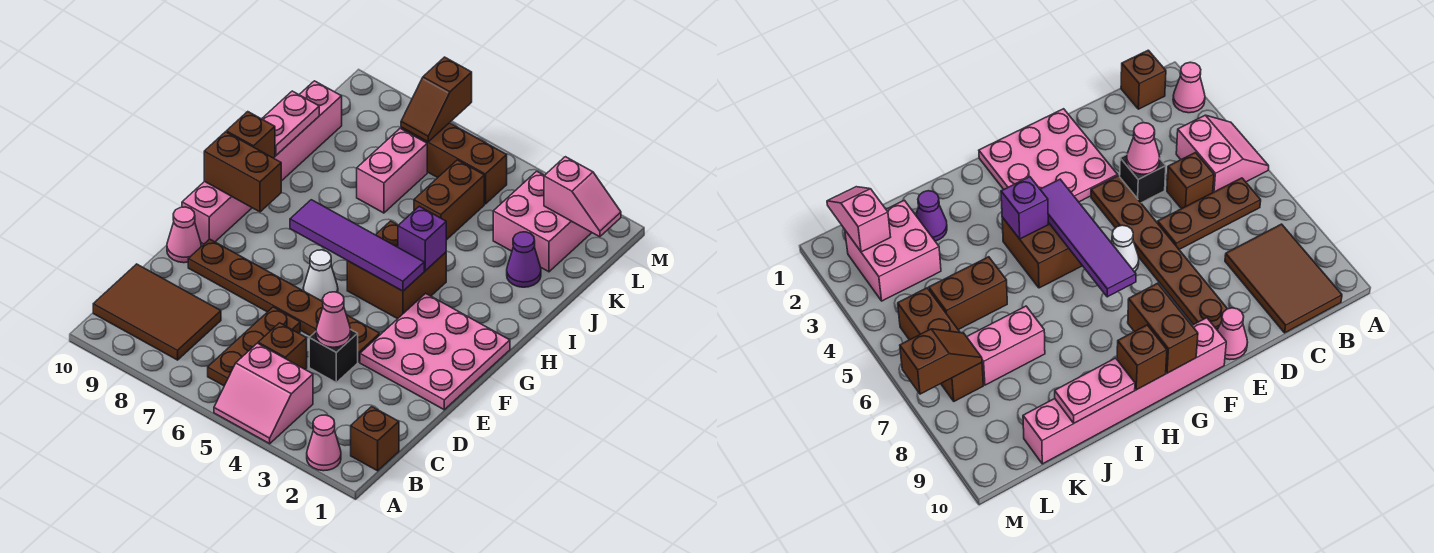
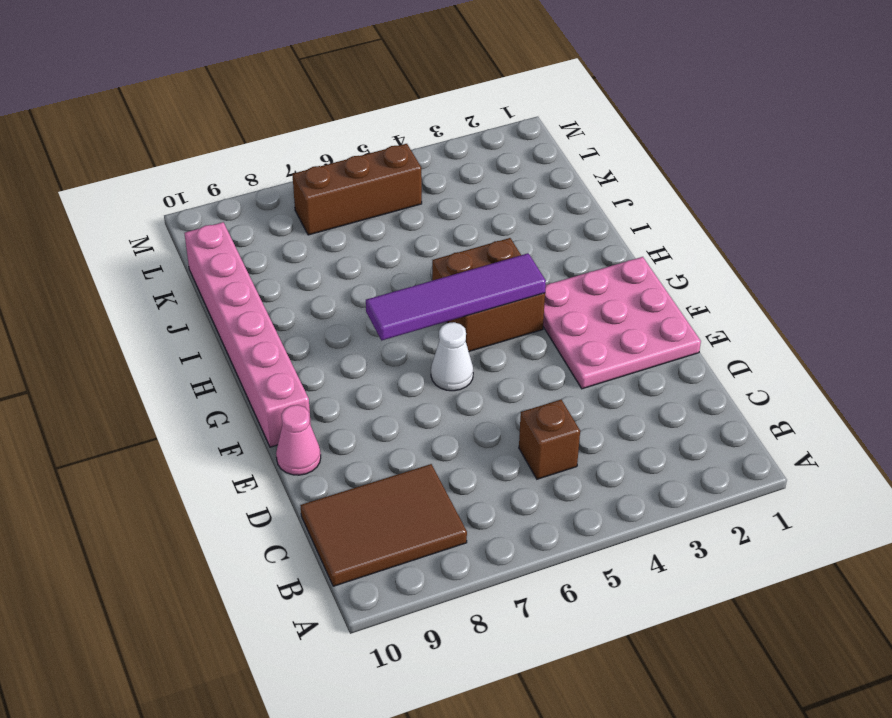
none -> pink cone A2 level 1
none -> pink slope A4:B5 level 1 top B
none -> brown brick B1 level 1

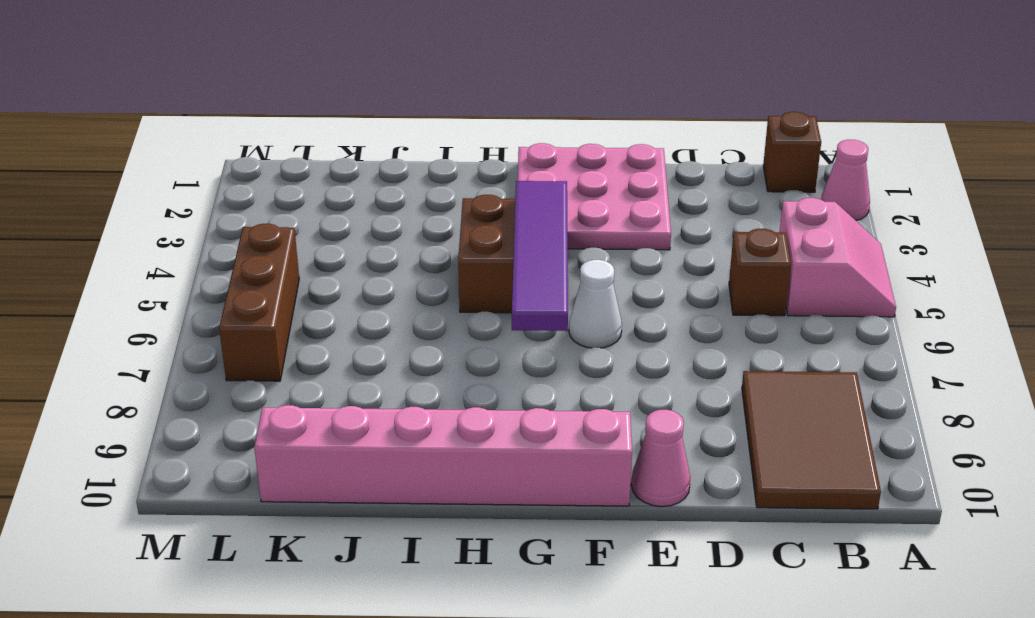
none -> brown plate B6:D6 level 1
none -> black brick D4 level 1
none -> brown plate E4:E9 level 1

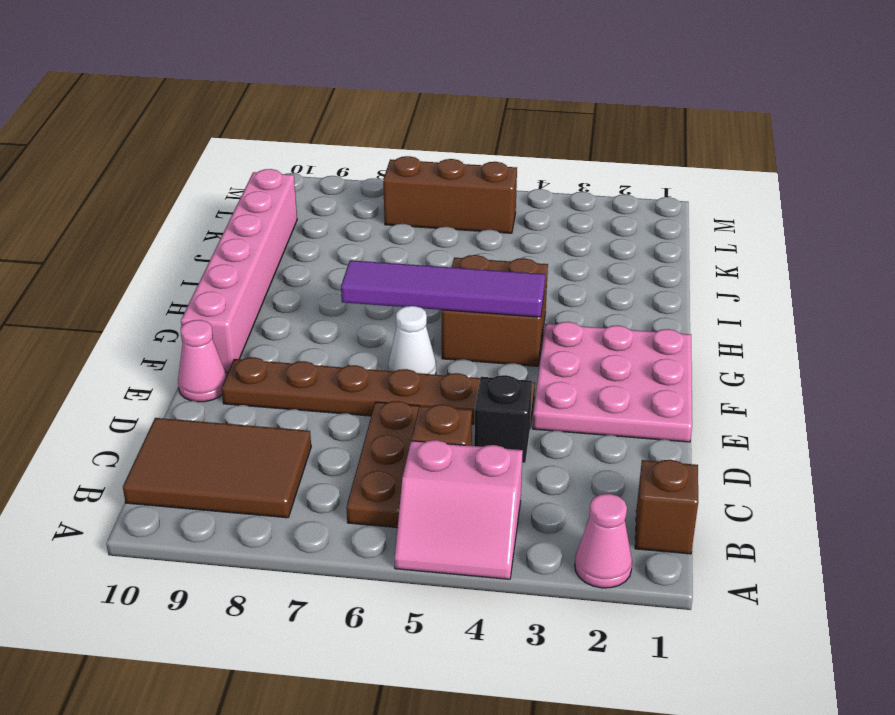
none -> purple cone J2 level 1
none -> brown brick J5:K5 level 1
none -> pink brick J7:K7 level 1

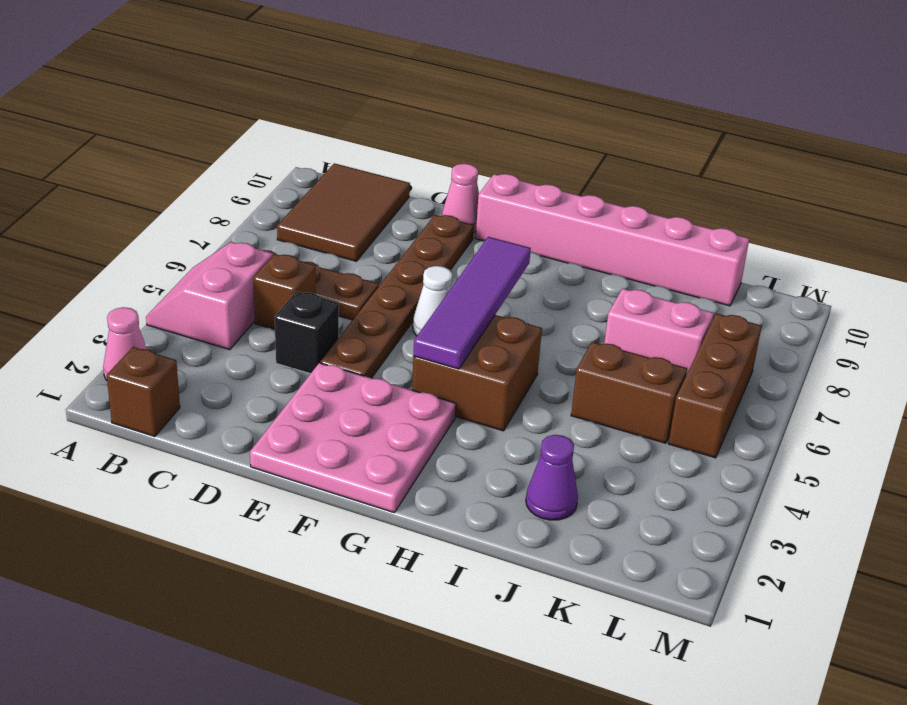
none -> pink brick K2:L3 level 1
none -> pink cone D4 level 2
none -> brown brick G9:G10 level 2

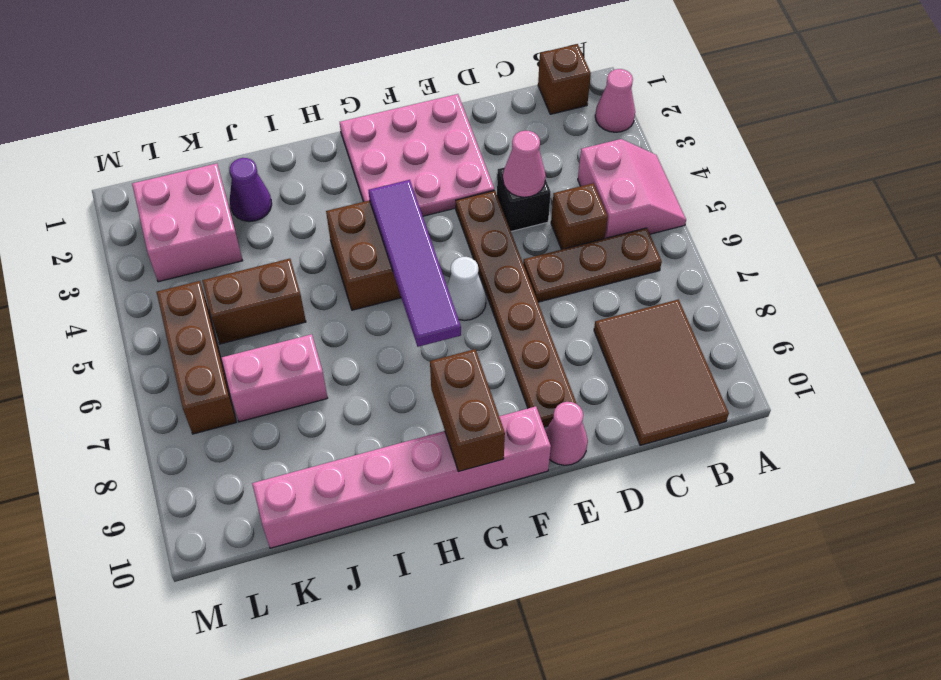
none -> purple brick H4 level 2
none -> brown brick H10 level 2
none -> pink plate I10:J10 level 2

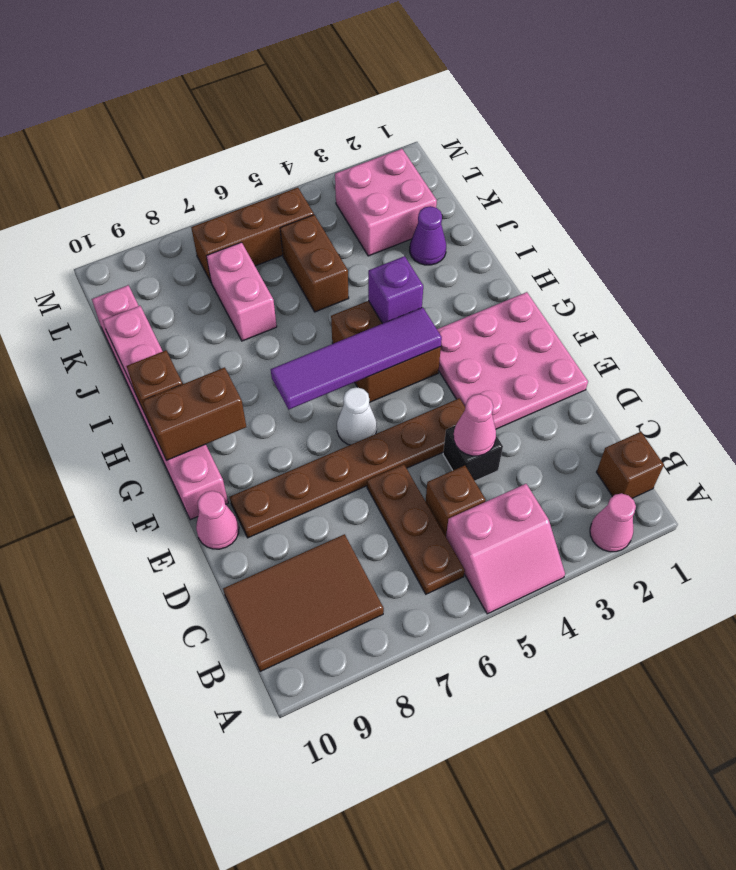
none -> pink slope L1:L2 level 2 top 2
none -> brown slope L7:M7 level 2 top M

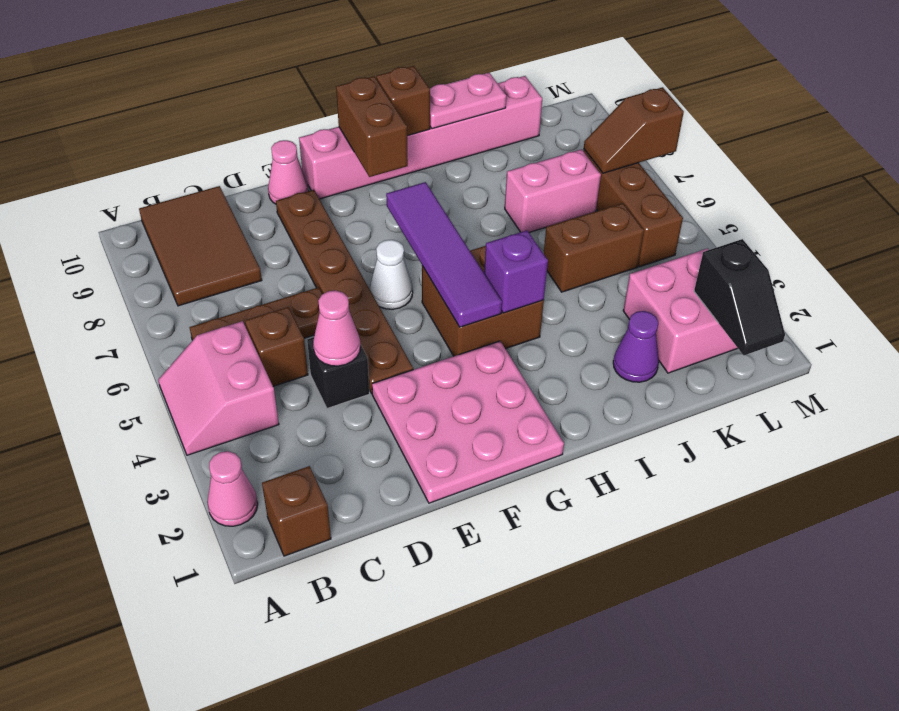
black slope L1:L2 level 2 top 2 -> pink slope L1:L2 level 2 top 2

